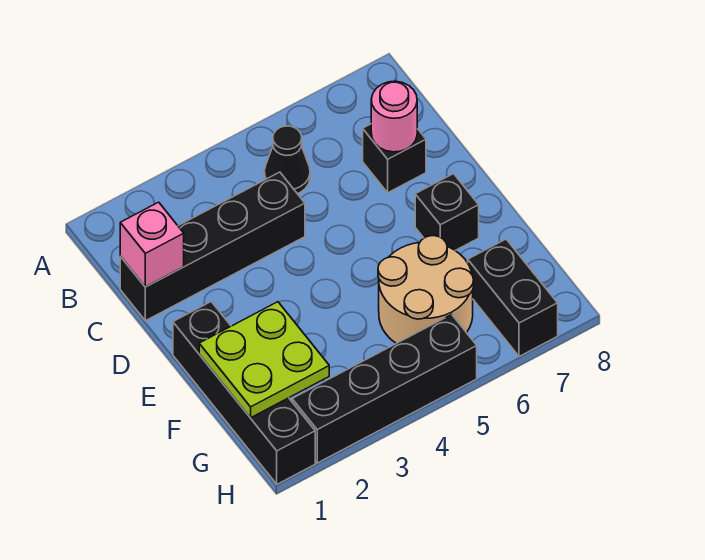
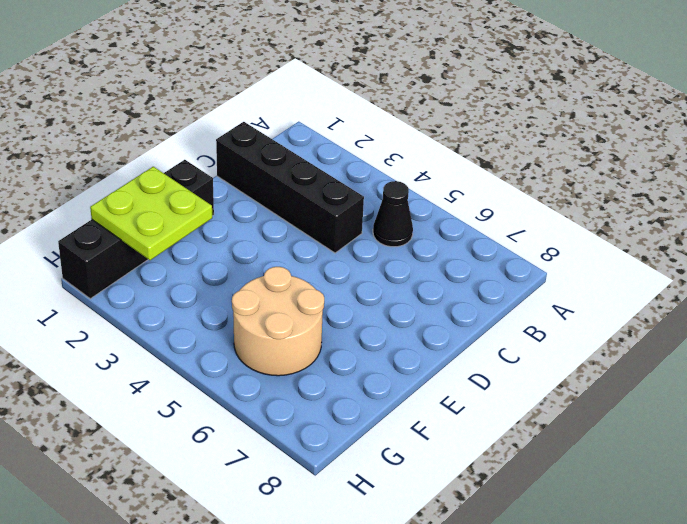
none -> black brick C7 level 1
none -> black brick E7 level 1

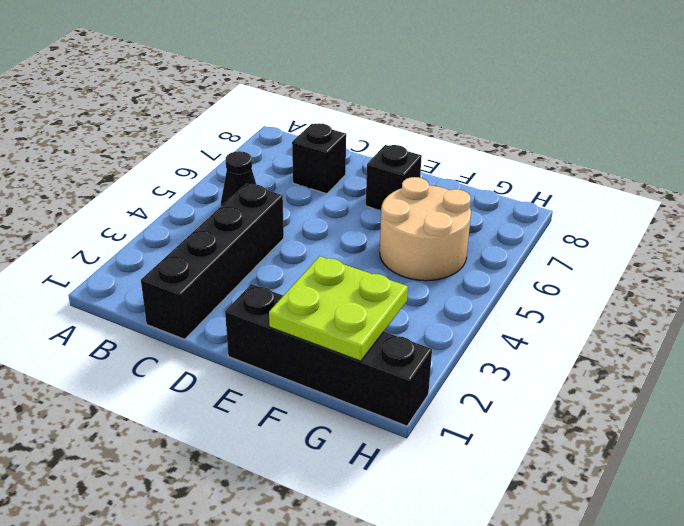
none -> black brick G7:H7 level 1
none -> black brick H2:H5 level 1

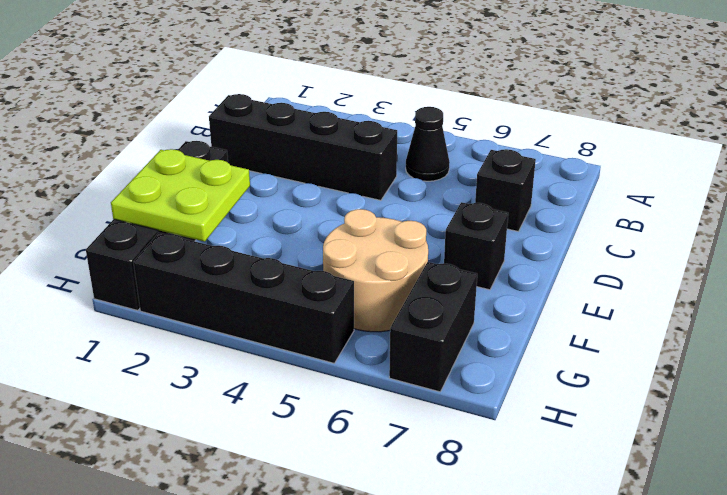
none -> pink brick C1 level 2
none -> pink round brick C7 level 2

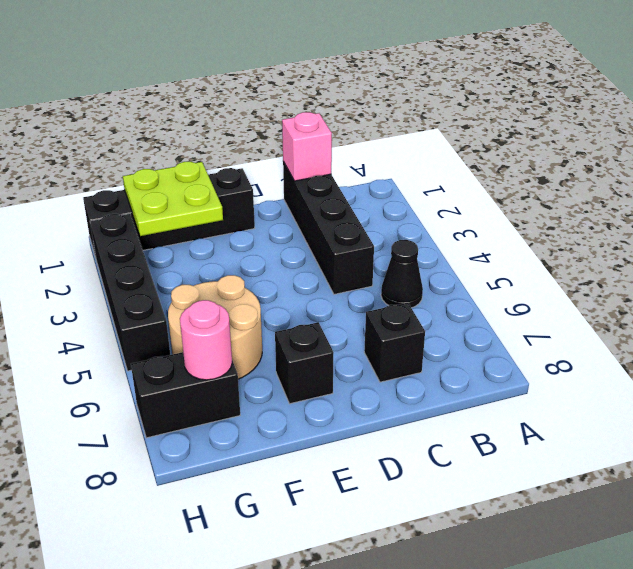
pink round brick G7 level 2 -> pink round brick C7 level 2

